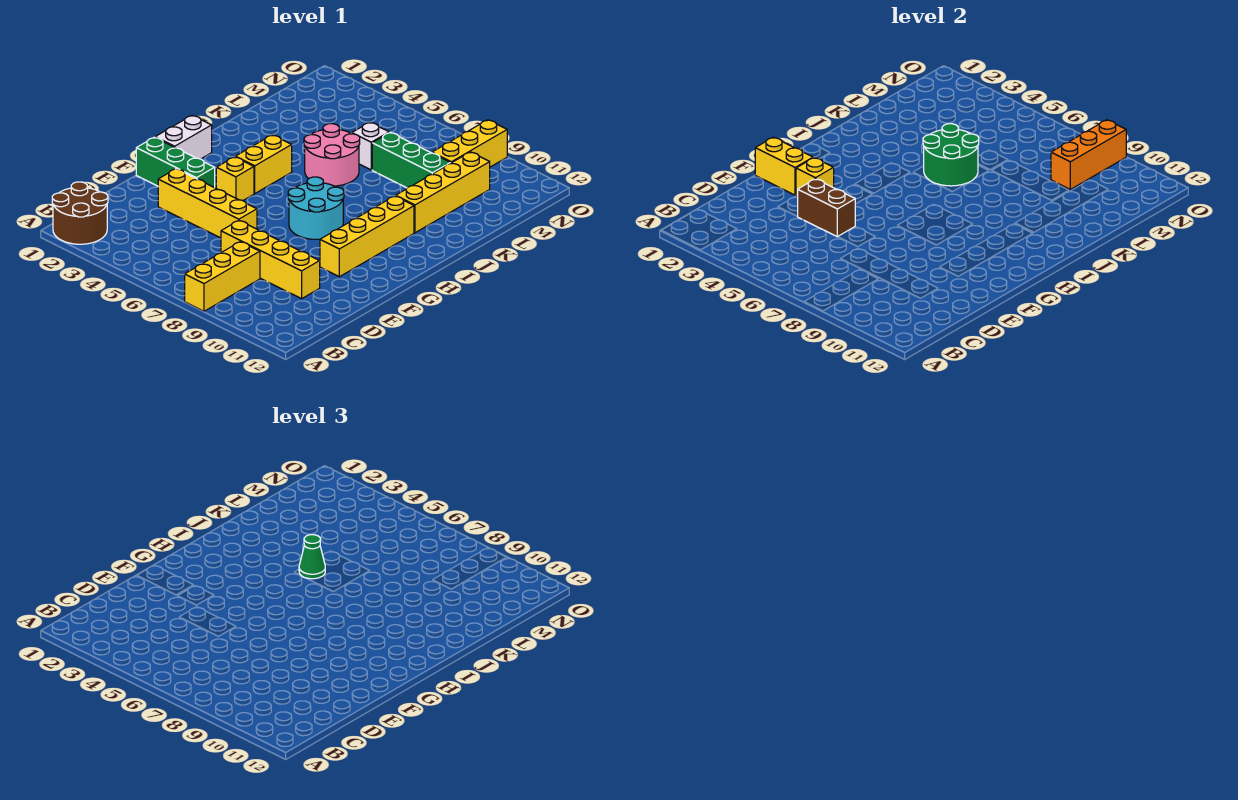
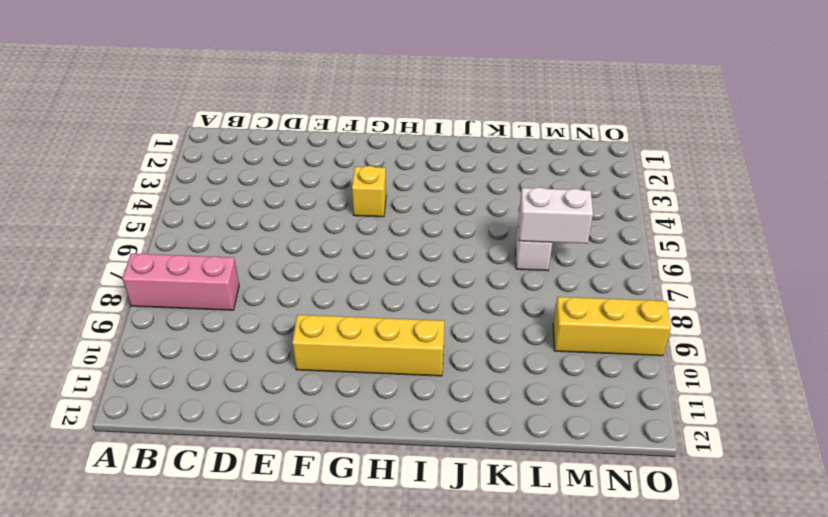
pink brick A8:C8 level 1 -> yellow brick A8:C8 level 1
white brick L6:M6 level 2 -> white brick G1:H1 level 1
none -> brown round brick A1:B2 level 1
none -> yellow brick D7:D10 level 1
none -> yellow brick E3:E6 level 1

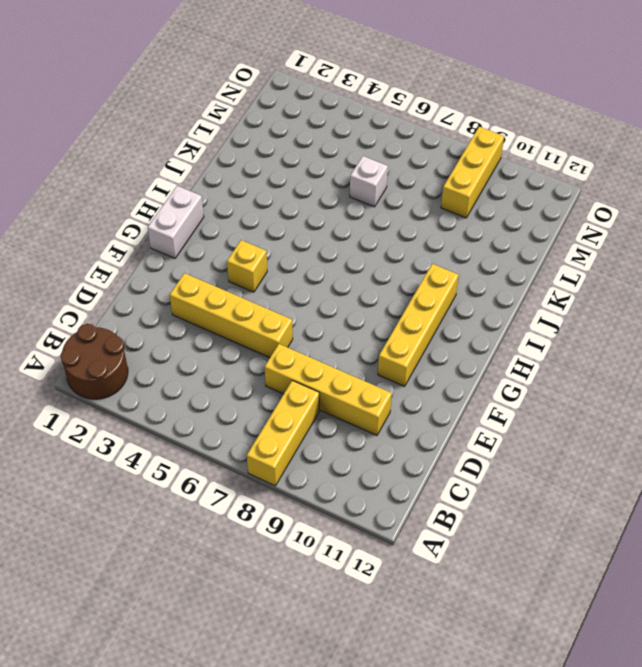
none -> green brick F1:F3 level 1
none -> cyan round brick G7:H8 level 1
none -> yellow brick H4:I4 level 1

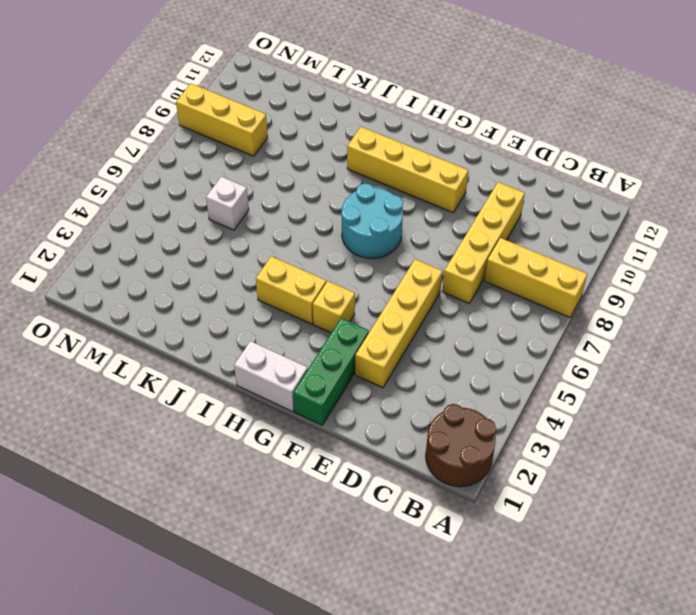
none -> pink round brick J5:K6 level 1
none -> yellow brick J10:M10 level 1
none -> green brick L7:L9 level 1

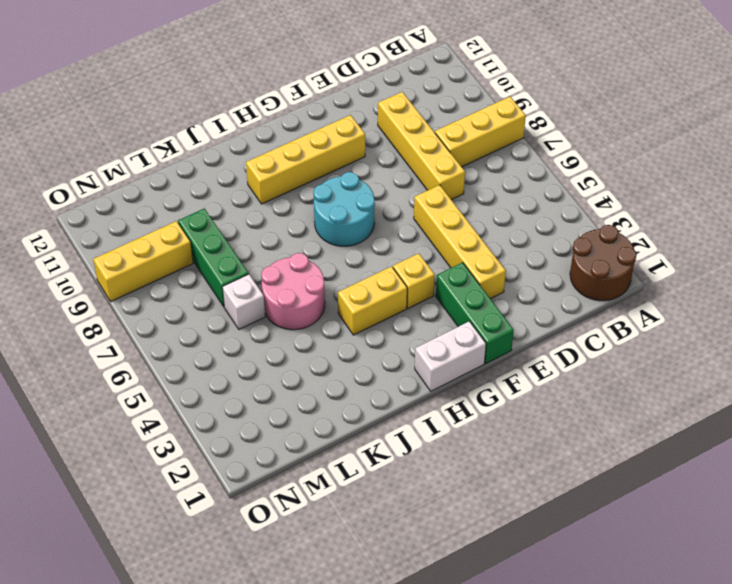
none -> yellow brick J10:M10 level 1
none -> brown brick E4:E5 level 2
none -> yellow brick F1:F2 level 2

